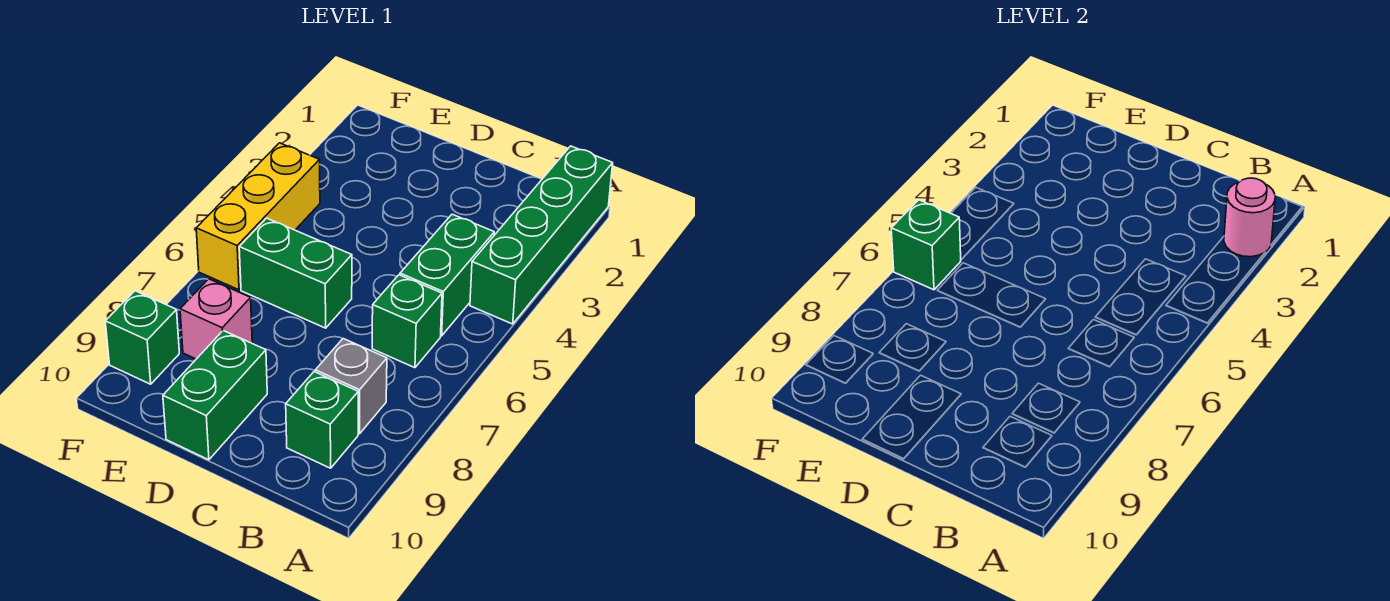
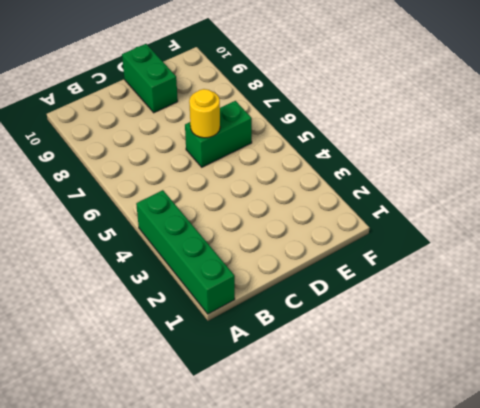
yellow round brick D6 level 2 -> none
none -> green brick B4:B5 level 1
none -> green brick B6 level 1
none -> grey brick B8 level 1

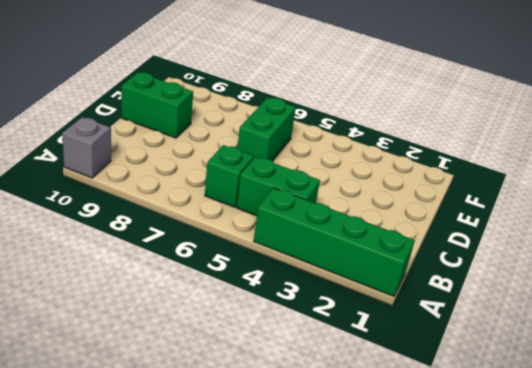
grey brick A10 level 1 -> grey brick B8 level 1
none -> green brick B9 level 1
none -> pink brick E8 level 1
none -> yellow brick F4:F6 level 1

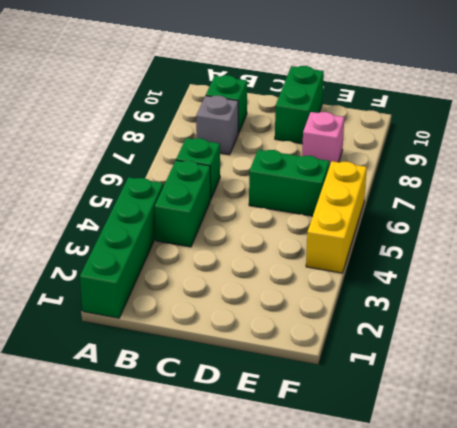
none -> green brick F9 level 1
none -> pink round brick A2 level 2
none -> green brick F6 level 2

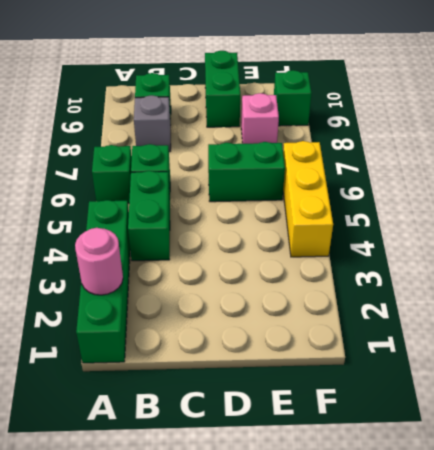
green brick A6 level 1 -> green brick F6 level 2

